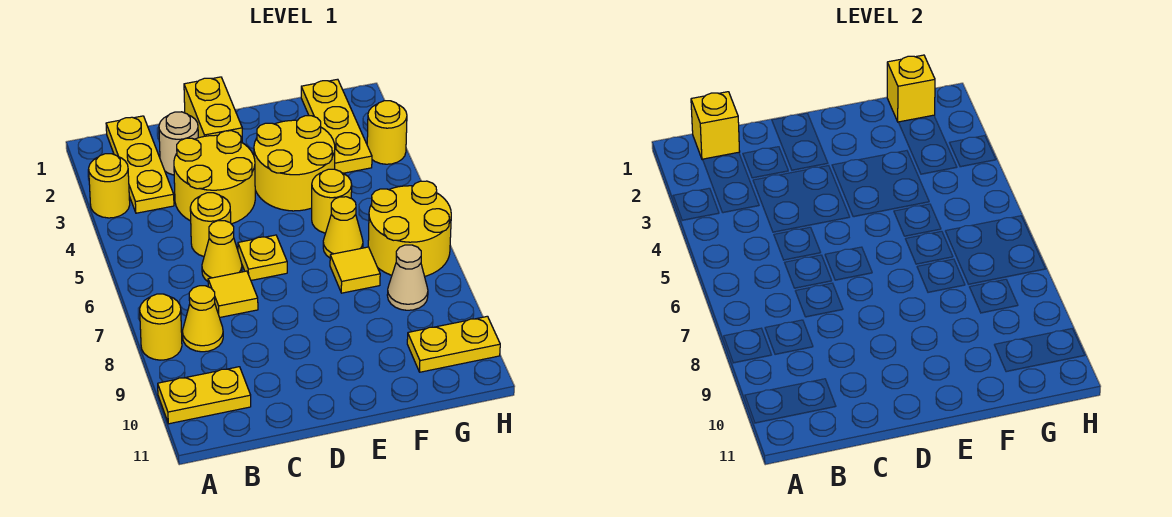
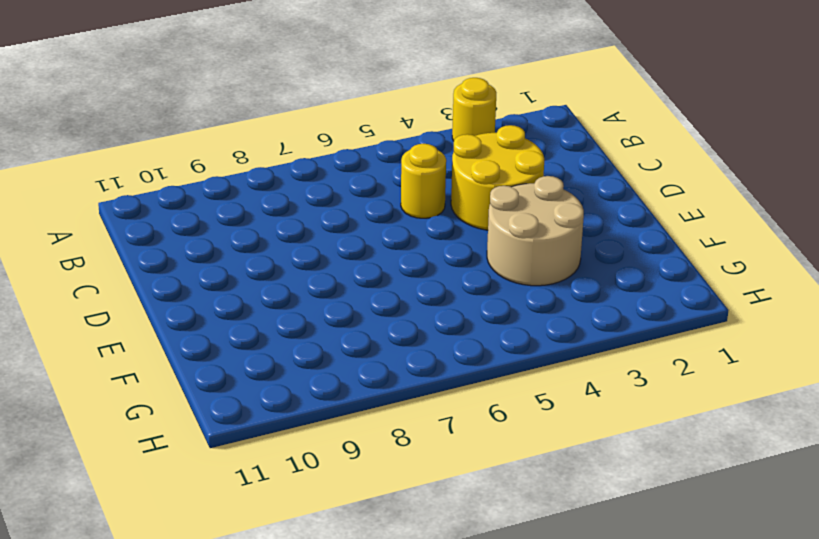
tan round brick E3:F4 level 1 -> yellow round brick E3:F4 level 1
none -> yellow round brick A8 level 1
none -> yellow plate A10:B10 level 1
none -> yellow plate B1:B3 level 1

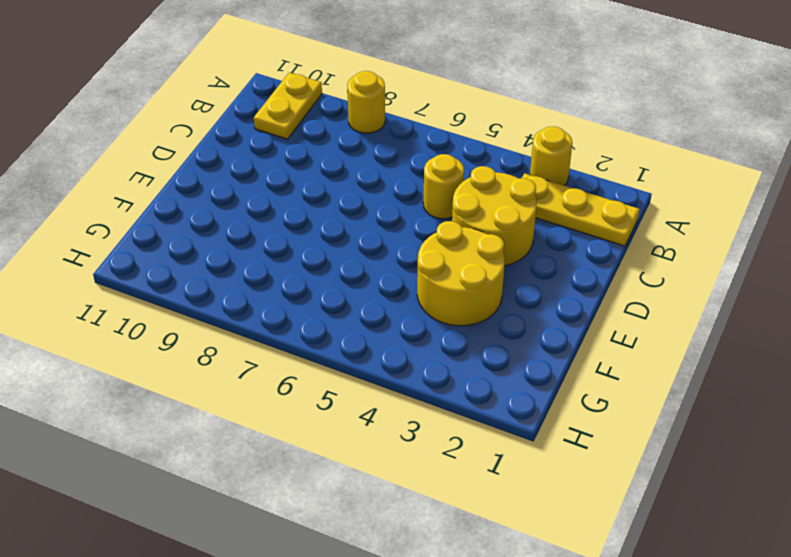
none -> yellow cone B8 level 1
none -> tan round brick C2 level 1
none -> yellow cone C6 level 1

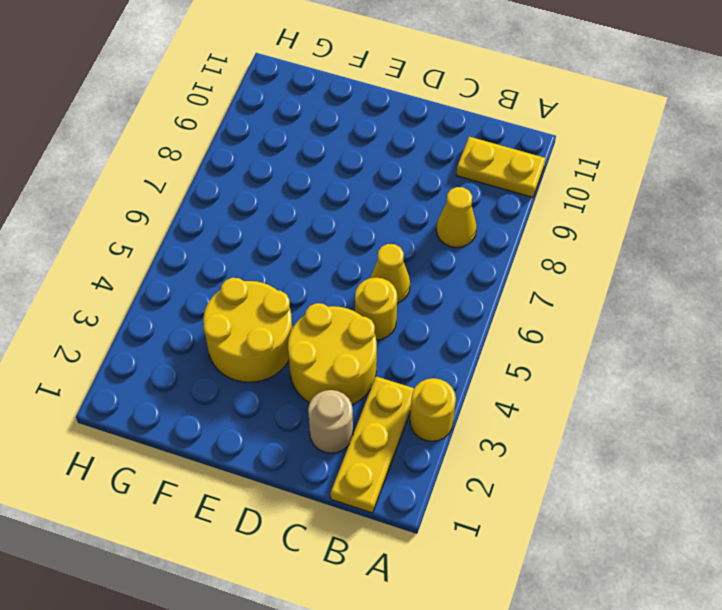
none -> yellow round brick A8 level 1
none -> yellow tile C7 level 1
none -> yellow brick D1:D2 level 1

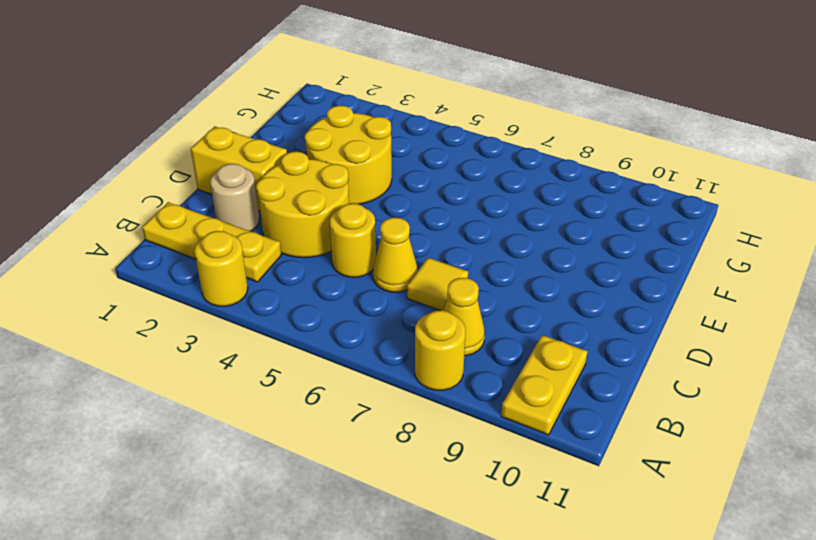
none -> yellow plate D6 level 1
none -> yellow round brick F5 level 1
none -> yellow cone F6 level 1

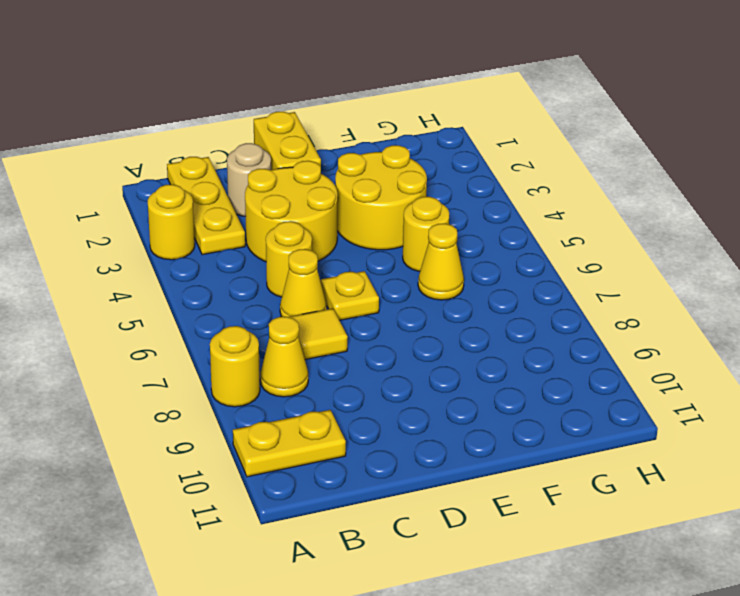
none -> yellow tile F7 level 1
none -> yellow plate G1:G3 level 1
none -> yellow round brick G6:H7 level 1

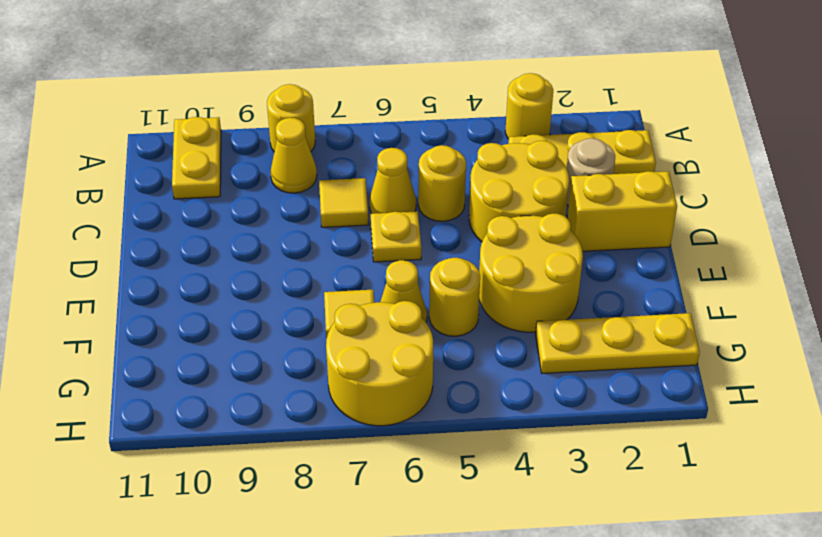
none -> tan cone G8 level 1
none -> yellow plate G10:H10 level 1
none -> yellow round brick H3 level 1

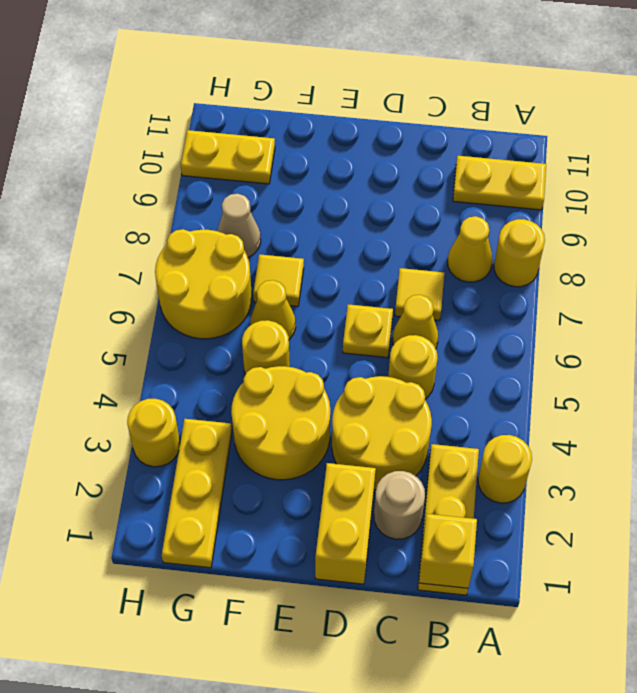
none -> yellow brick G1 level 2

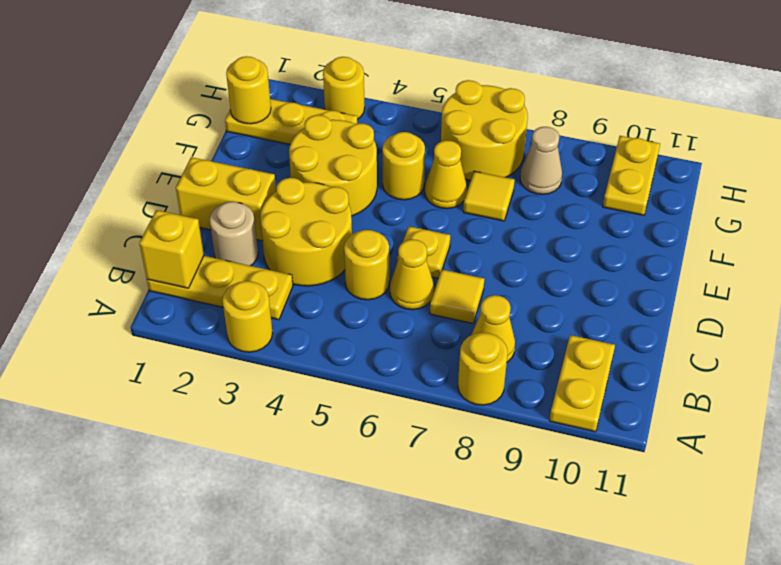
yellow round brick G1 level 2 -> yellow brick G1 level 2

